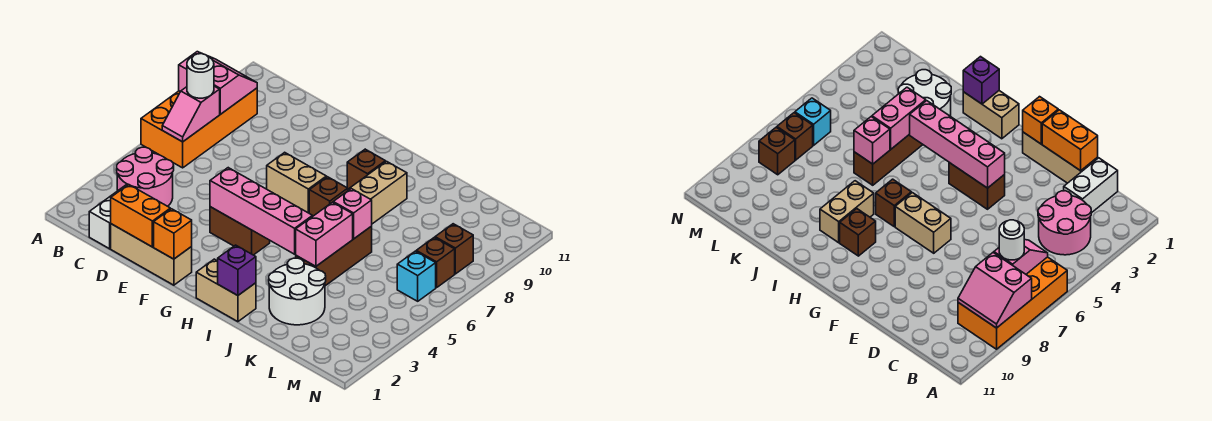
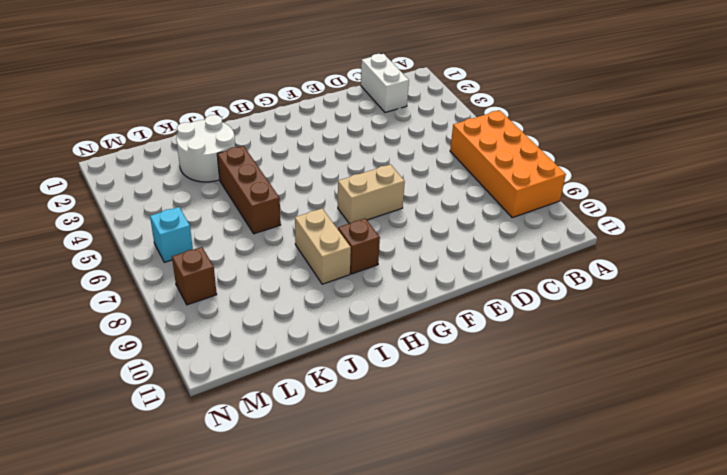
none -> pink round brick B3:C4 level 1
none -> tan brick D1:F1 level 1
none -> brown brick F4:G4 level 1

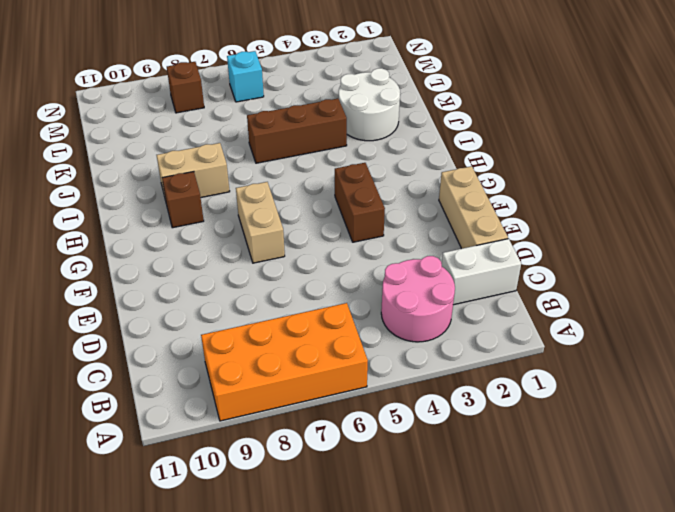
none -> tan brick H1:I1 level 1
none -> brown brick H7 level 1
none -> brown brick M7 level 1

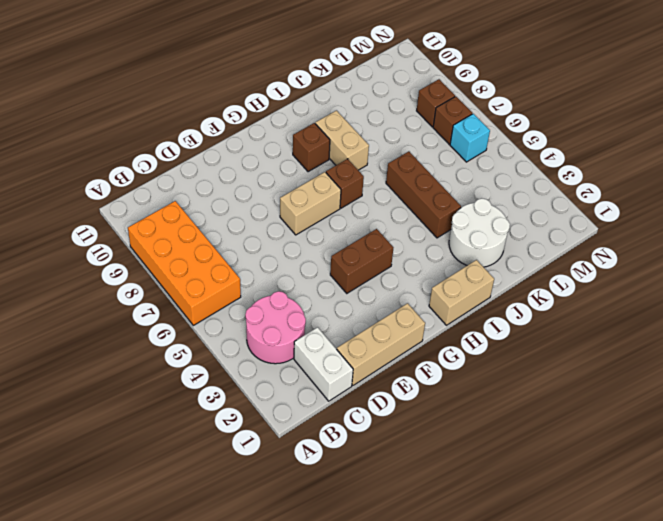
none -> pink slope A8:B9 level 2 top 8
none -> pink slope B6:B7 level 2 top 7
none -> orange brick D1:E1 level 2

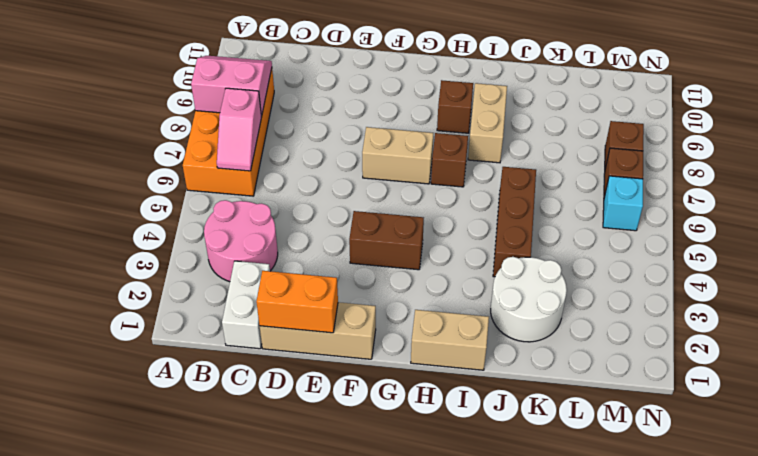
none -> orange brick F1 level 2
none -> pink brick F4:I4 level 2
none -> purple brick I1 level 2

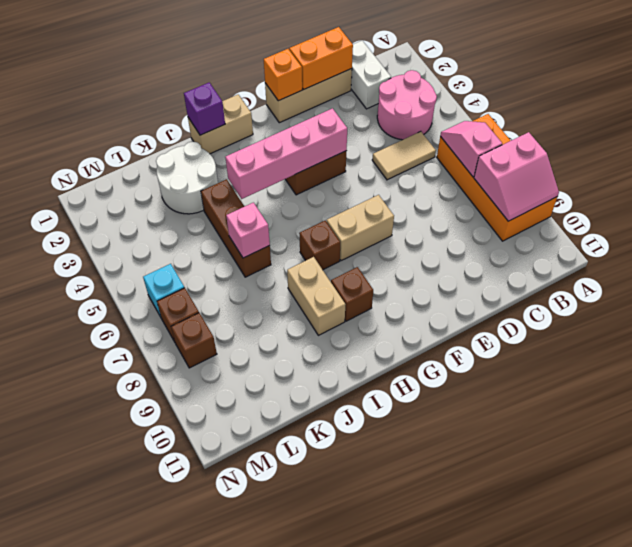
tan tile C5:D5 level 1 -> none
none -> pink brick J4:J5 level 2
none -> white round brick B7 level 3

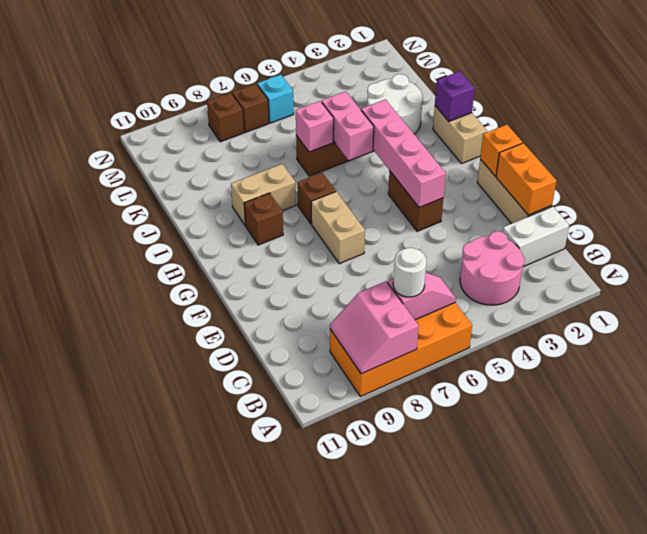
pink brick I5:J5 level 2 -> pink brick J4:J5 level 2

